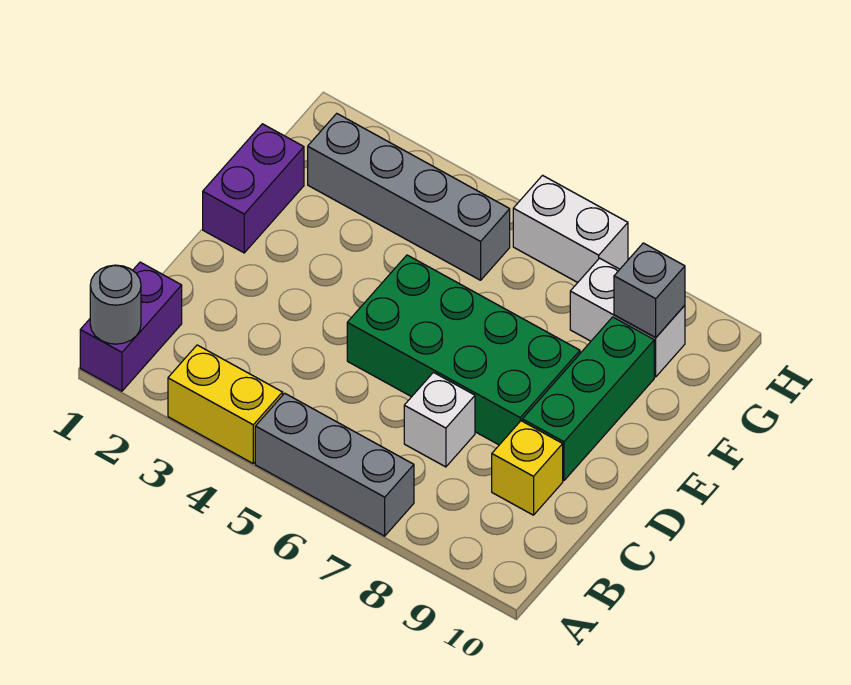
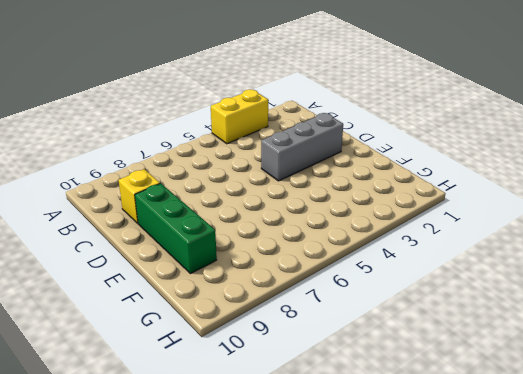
grey brick D2:D4 level 1 -> grey brick A5:A7 level 1
none -> purple brick A1:B1 level 1
none -> white brick C7 level 1
none -> green brick D5:E8 level 1

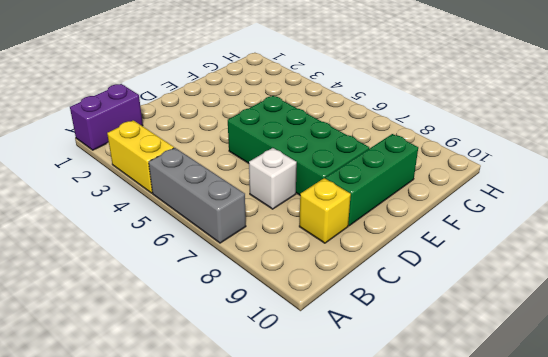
none -> purple brick E1:F1 level 1
none -> grey brick G2:G5 level 1
none -> white brick G8:G9 level 1

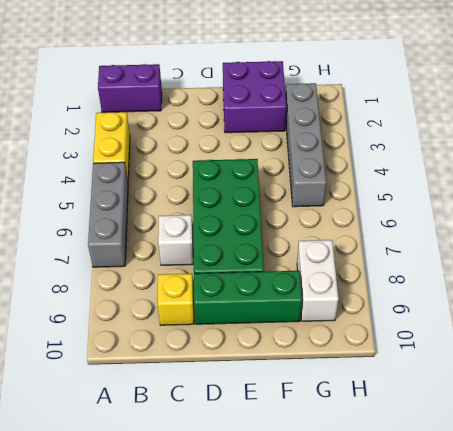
purple brick E1:F2 level 1 -> purple brick E1:F1 level 1
none -> white brick H6:H7 level 1
none -> grey round brick A1 level 2
none -> grey brick G9 level 2

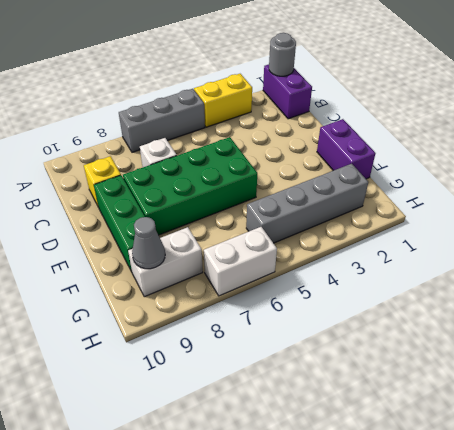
grey cone G9 level 2 -> grey brick G9 level 2

